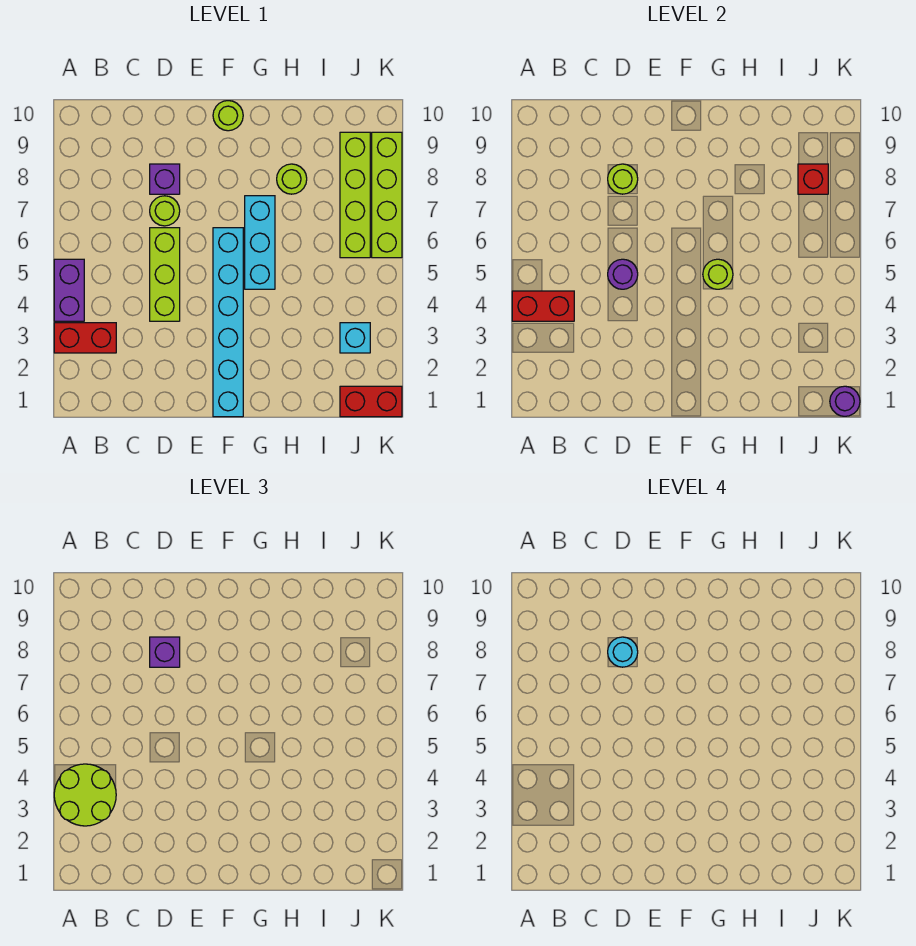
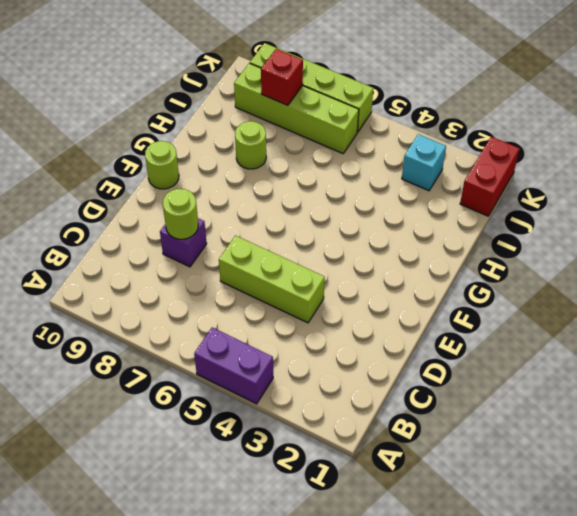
none -> red brick A3:B3 level 1
none -> lime round brick D7 level 1
none -> cyan brick F1:F6 level 1

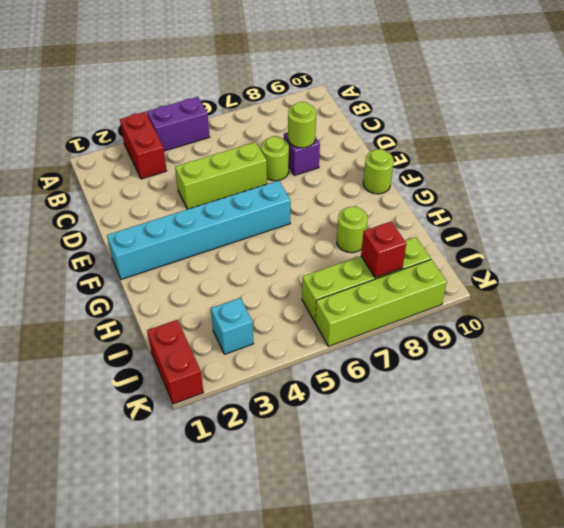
none -> cyan brick G5:G7 level 1
none -> red brick A4:B4 level 2
none -> purple round brick D5 level 2

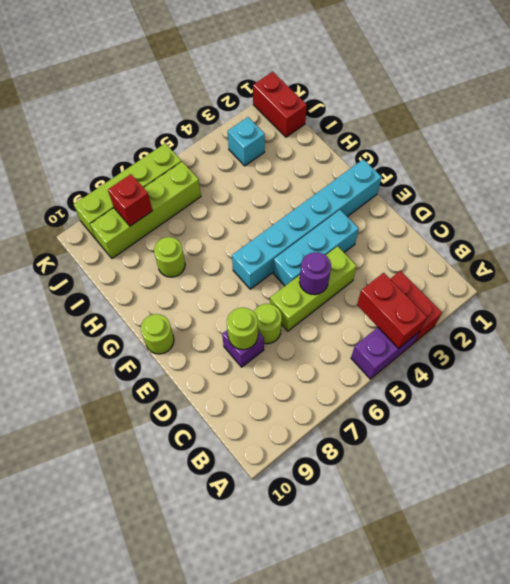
cyan brick E3:E5 level 1 -> cyan brick G5:G7 level 1
none -> lime round brick G5 level 2
none -> purple round brick K1 level 2
none -> lime round brick A3:B4 level 3

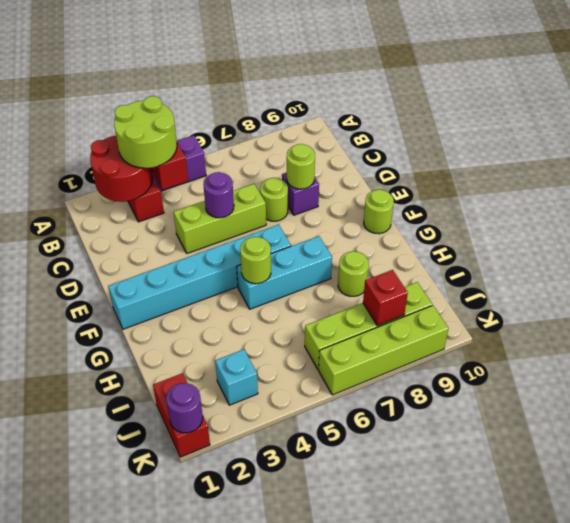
red round brick A2:B3 level 2 -> none
none -> purple brick D8 level 3
none -> cyan round brick D8 level 4

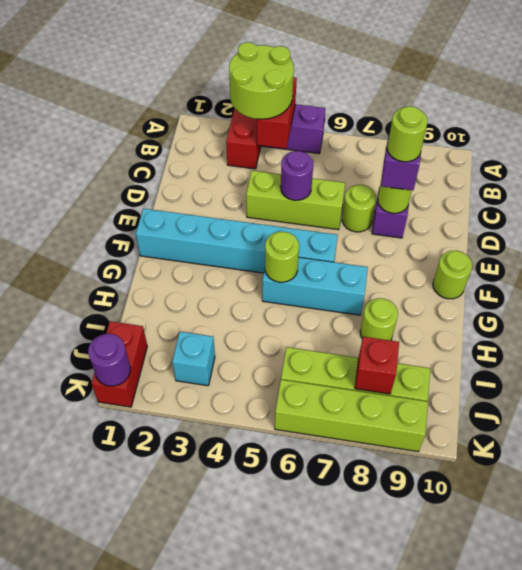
lime round brick D8 level 4 -> cyan round brick D8 level 4

